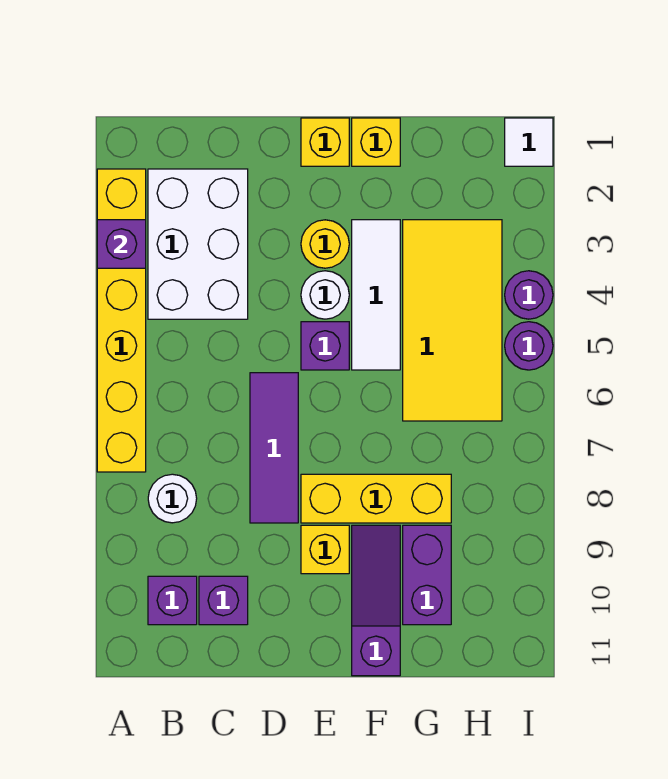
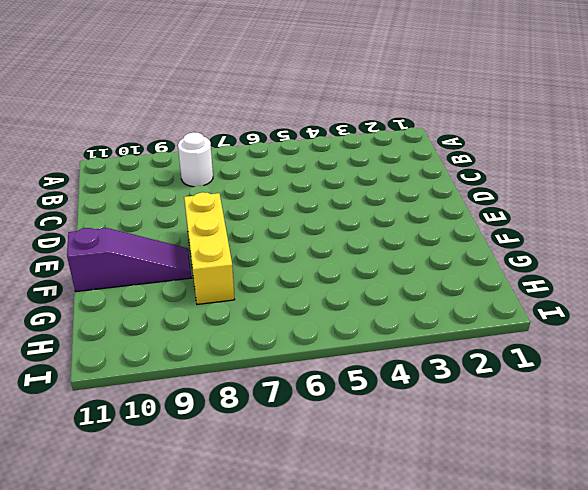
none -> yellow brick A2:A7 level 1
none -> white brick B2:C4 level 1
none -> purple brick B10 level 1

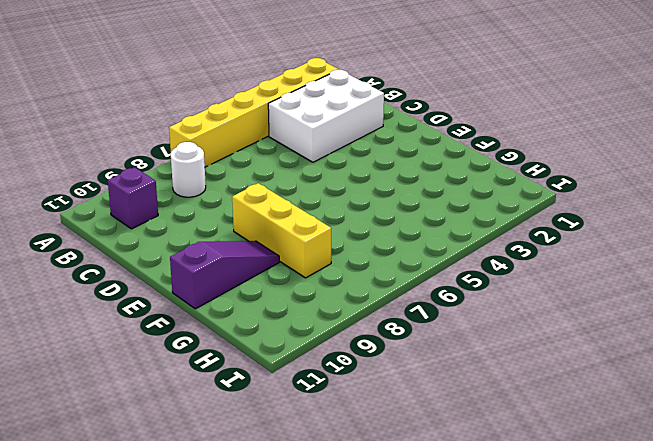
none -> purple brick C10 level 1
none -> purple tile D6:D8 level 1
none -> yellow brick E1 level 1

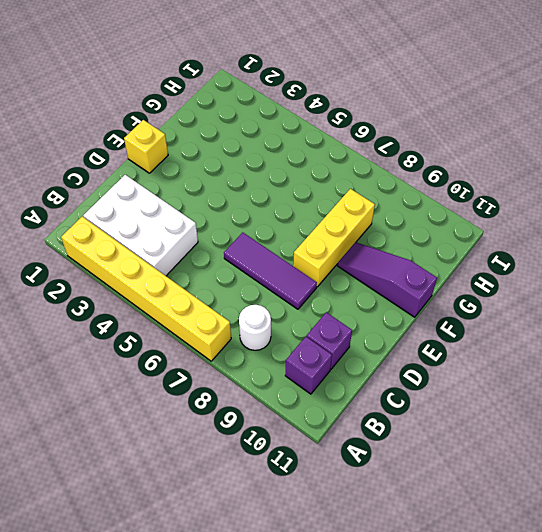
none -> yellow round brick E3 level 1
none -> white round brick E4 level 1
none -> purple brick E5 level 1

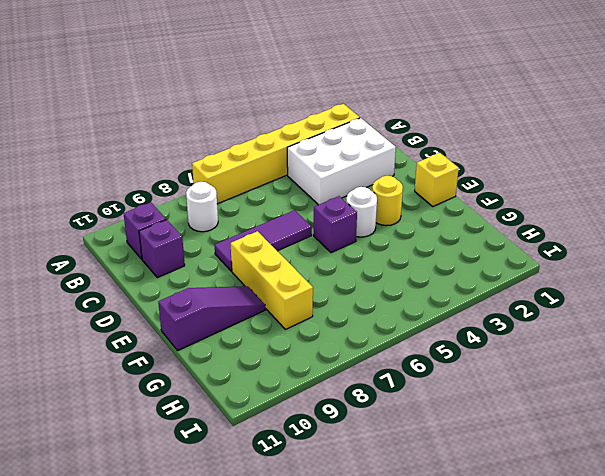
none -> yellow brick E9 level 1
none -> yellow brick F1 level 1
none -> white tile F3:F5 level 1

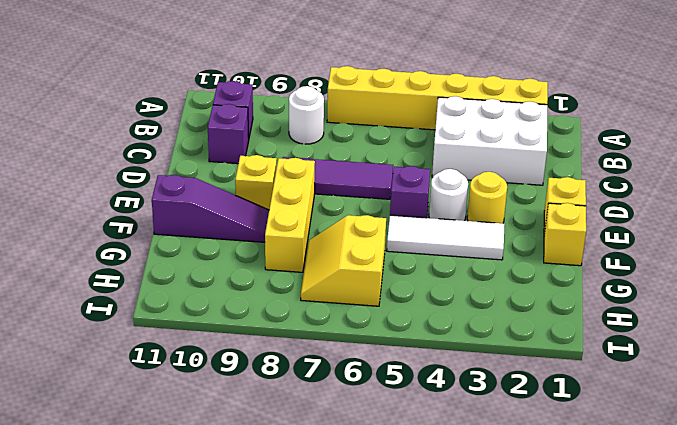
yellow slope G6:H7 level 1 top 6 -> yellow tile G3:H6 level 1
none -> purple brick G9:G10 level 1
none -> white tile I1 level 1
none -> purple round brick I4 level 1

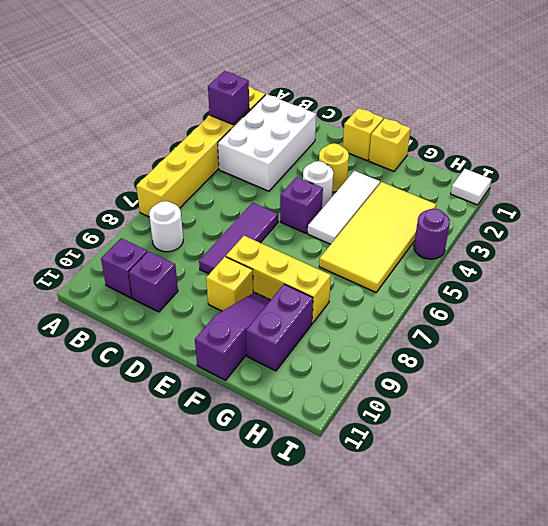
none -> purple round brick I5 level 1

